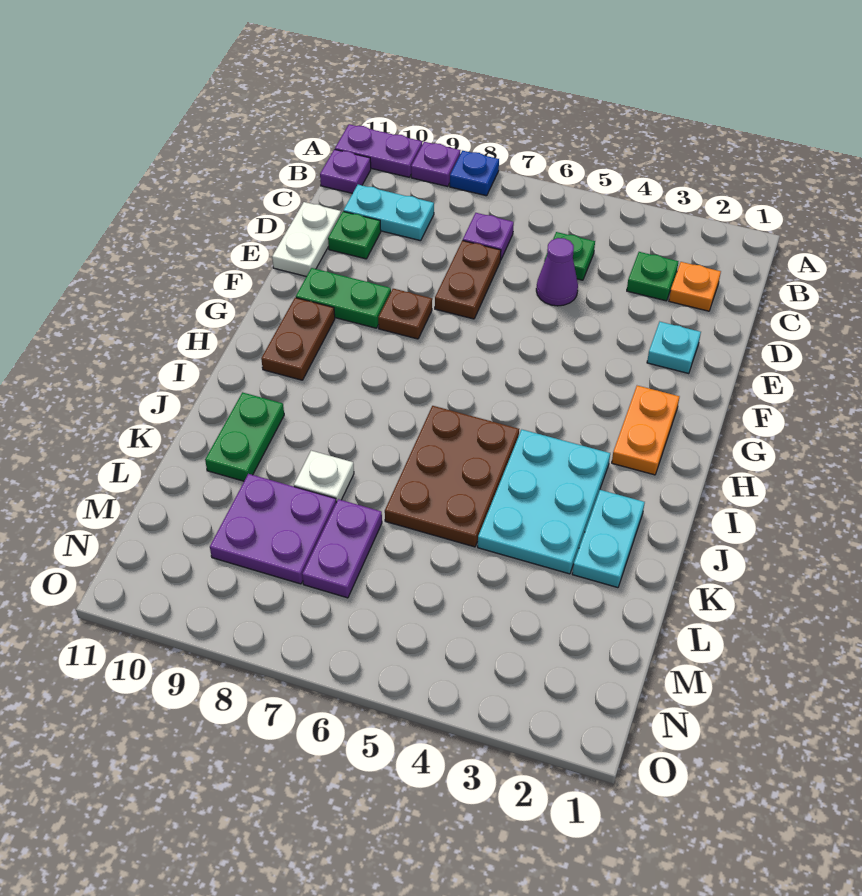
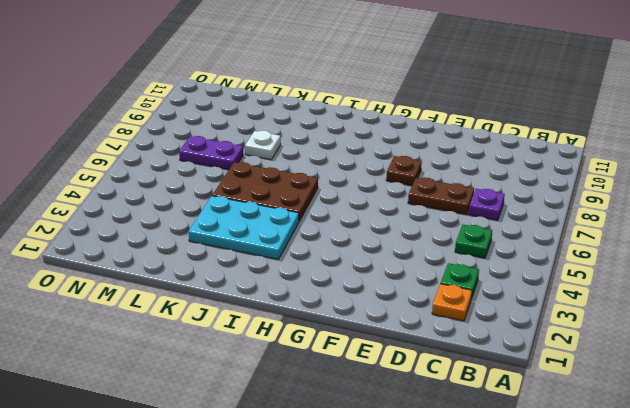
none -> blue plate A8 level 1
none -> purple plate A9 level 1
none -> purple plate A10:A11 level 1

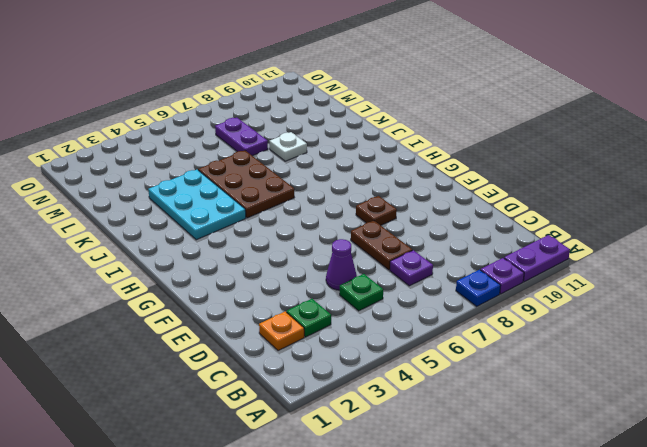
none -> purple plate B11 level 1
none -> cyan plate C9:C10 level 1
none -> green plate D10 level 1

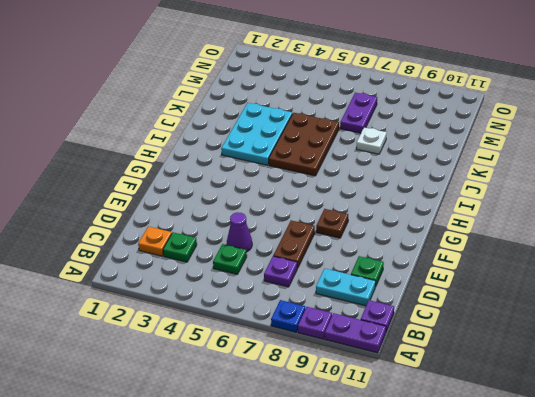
none -> white plate D11:E11 level 1
none -> cyan plate E2 level 1
none -> green plate F9:F10 level 1

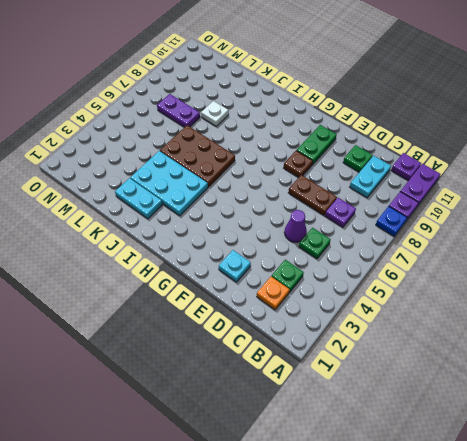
none -> white plate D11:E11 level 1
none -> orange plate G2:H2 level 1
none -> brown plate G10:H10 level 1

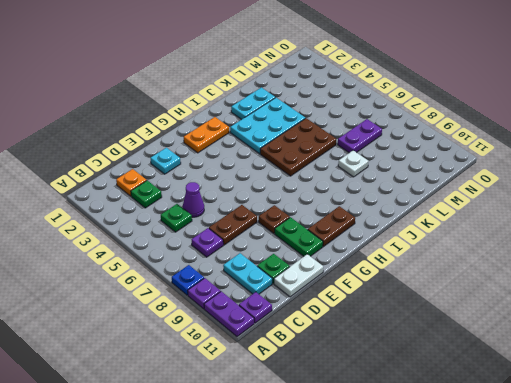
none -> green plate J10:K10 level 1
none -> purple plate L8:M9 level 1

